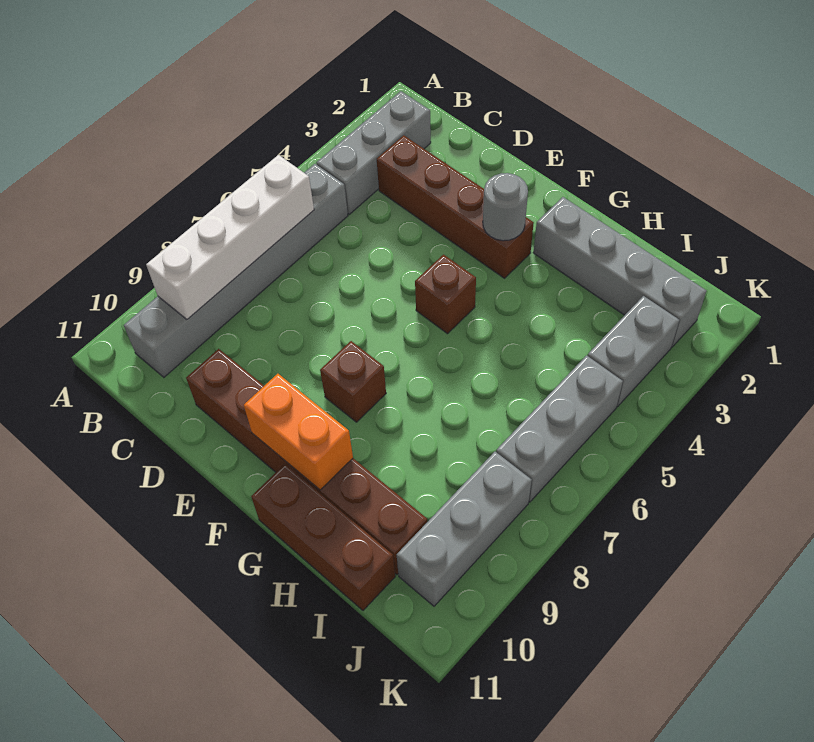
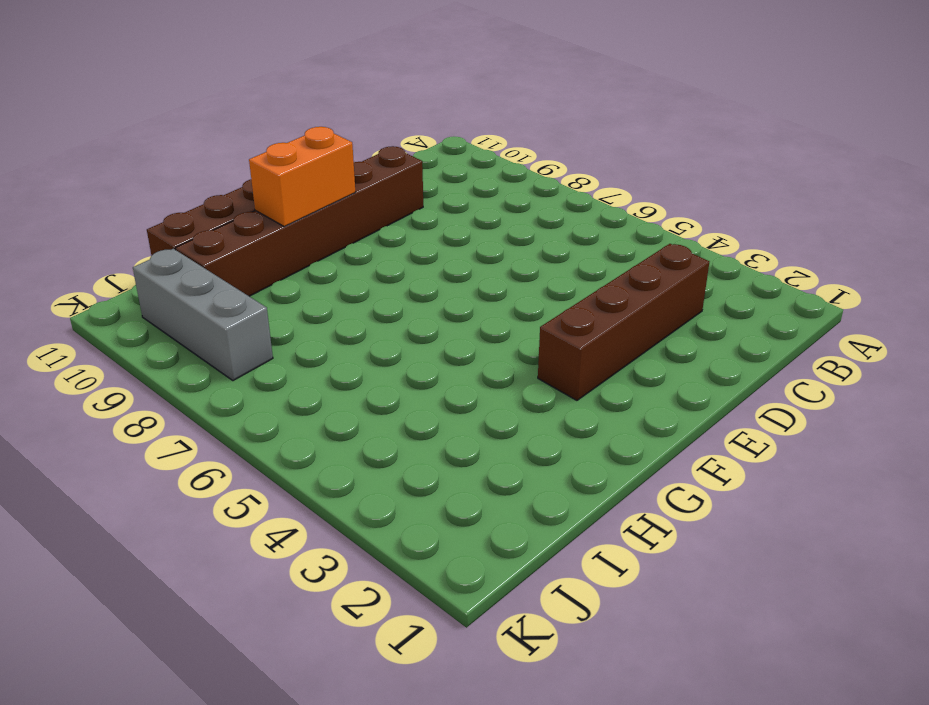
none -> grey brick B2:B4 level 1
none -> grey brick B5:B10 level 1
none -> brown brick F5 level 1

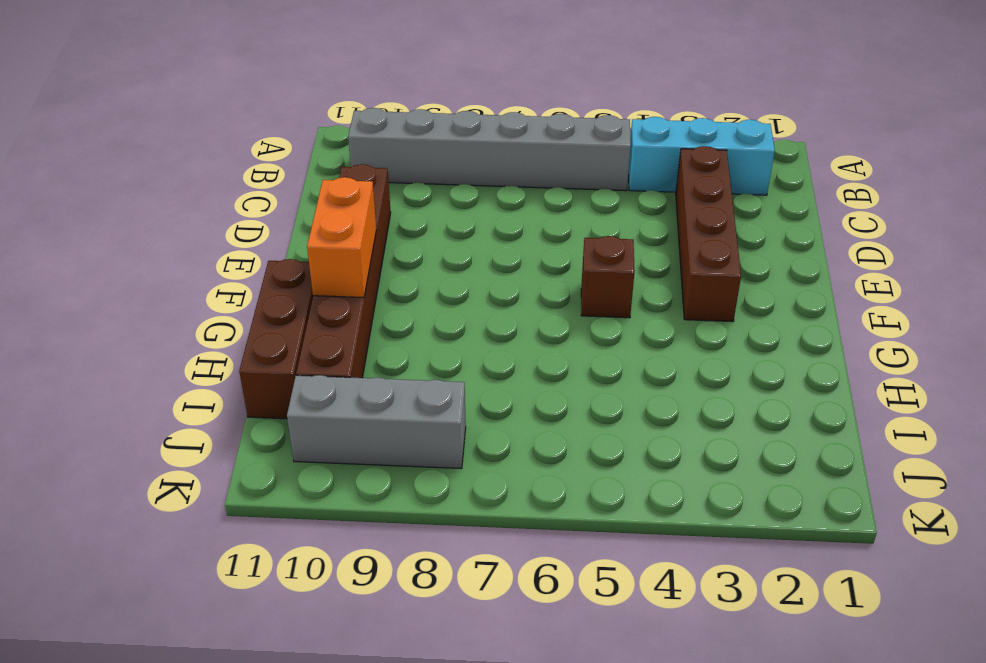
cyan brick B2:B4 level 1 -> grey brick B2:B4 level 1
none -> brown brick F8 level 1
none -> grey brick G2:J2 level 1
none -> grey brick J3:J4 level 1

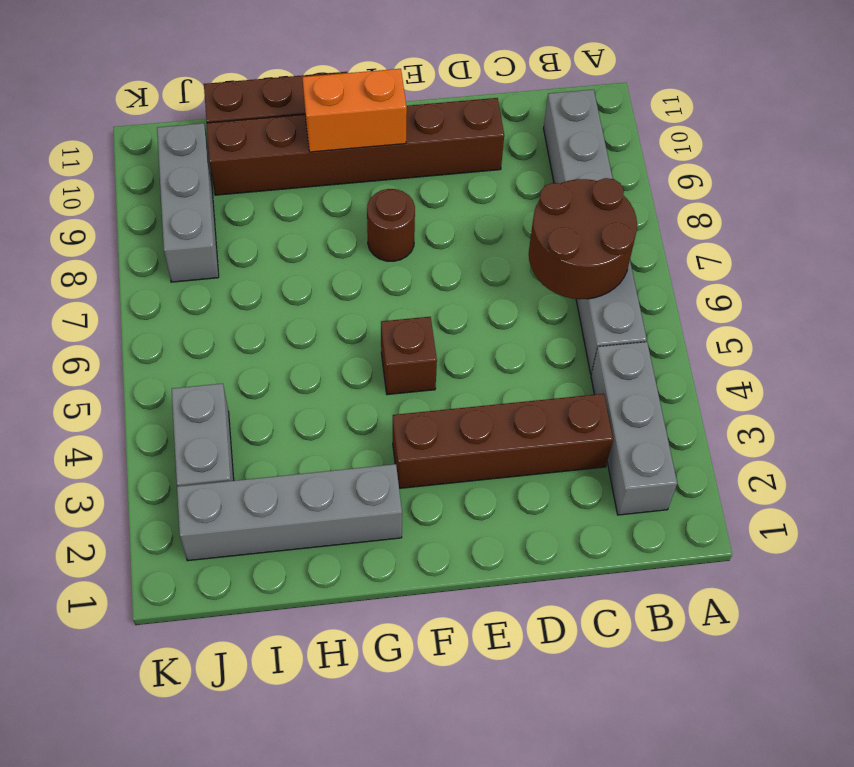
brown round brick B6:C7 level 2 -> white brick B6:B9 level 2
brown round brick F8 level 1 -> brown brick F8 level 1
none -> grey brick J5:J7 level 1
none -> grey round brick F3 level 2

